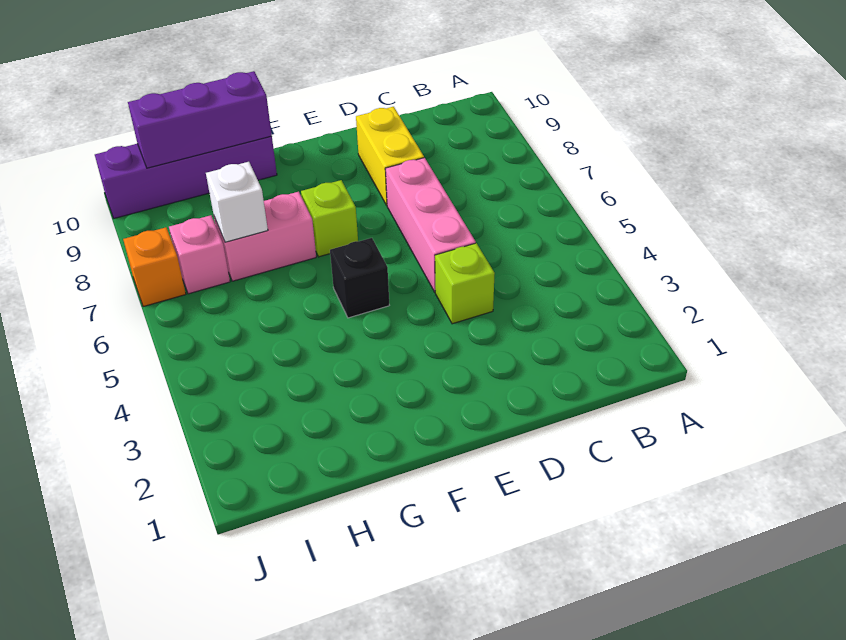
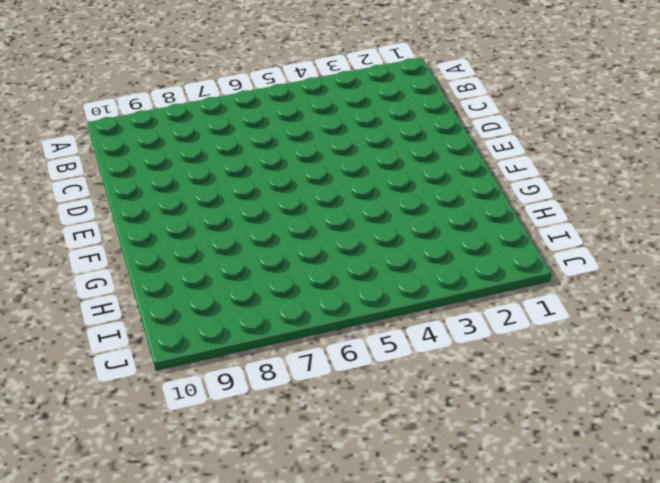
none -> lime brick D4 level 1
none -> pink brick D5:D7 level 1

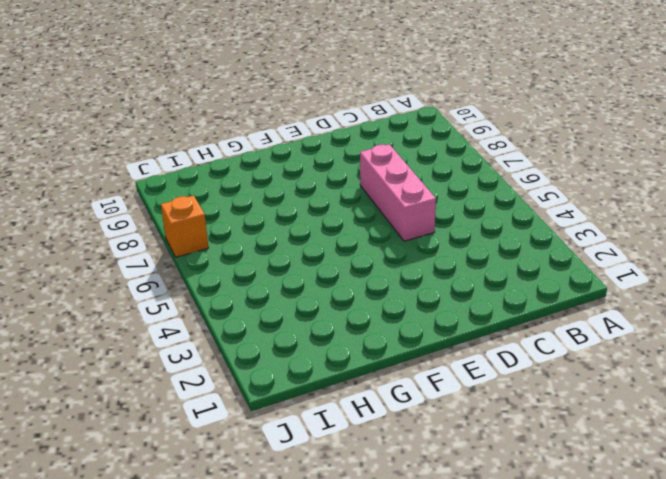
none -> lime brick D4 level 1
none -> yellow brick D8:D9 level 1

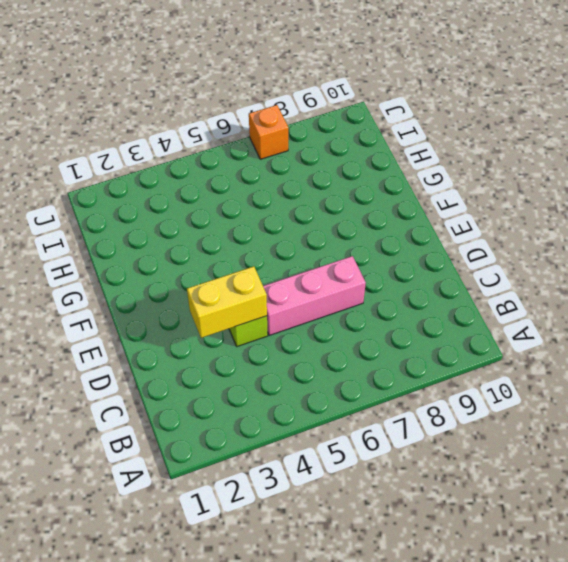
yellow brick D3:D4 level 2 -> yellow brick D8:D9 level 1
none -> black brick F5 level 1
none -> lime brick F7 level 1

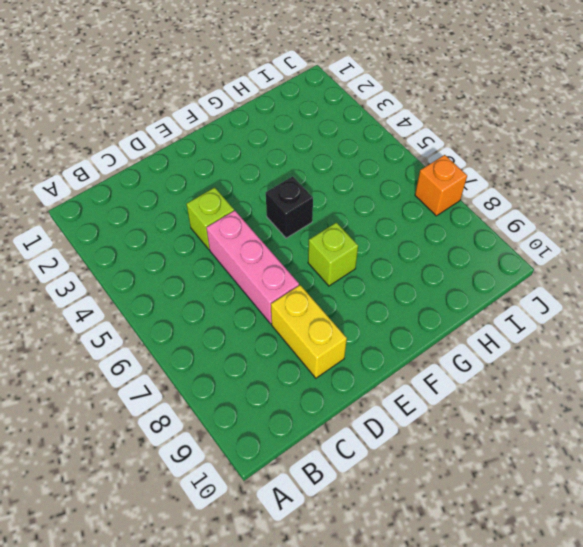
none -> pink brick G7:H7 level 1
none -> purple brick G10:J10 level 1

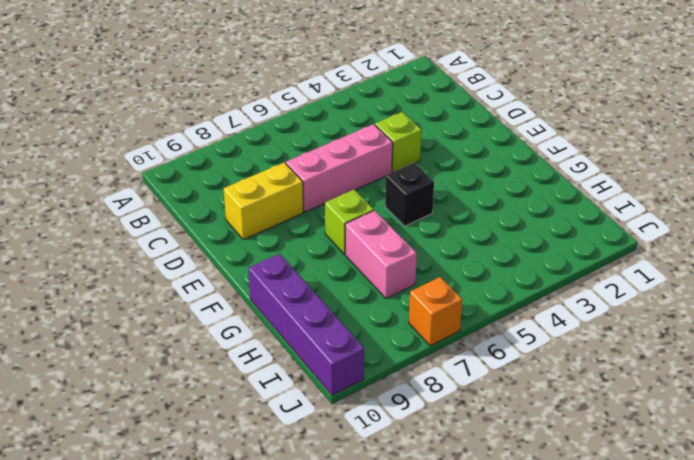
none -> pink brick I7 level 1
none -> purple brick G10:I10 level 2

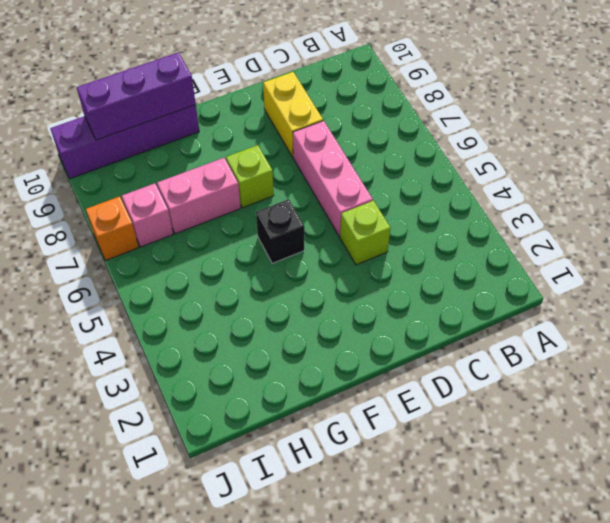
none -> white brick H7 level 2

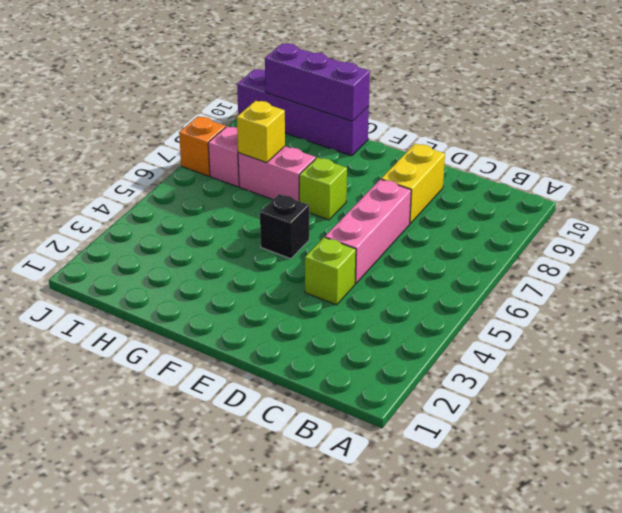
yellow brick H7 level 2 -> white brick H7 level 2

